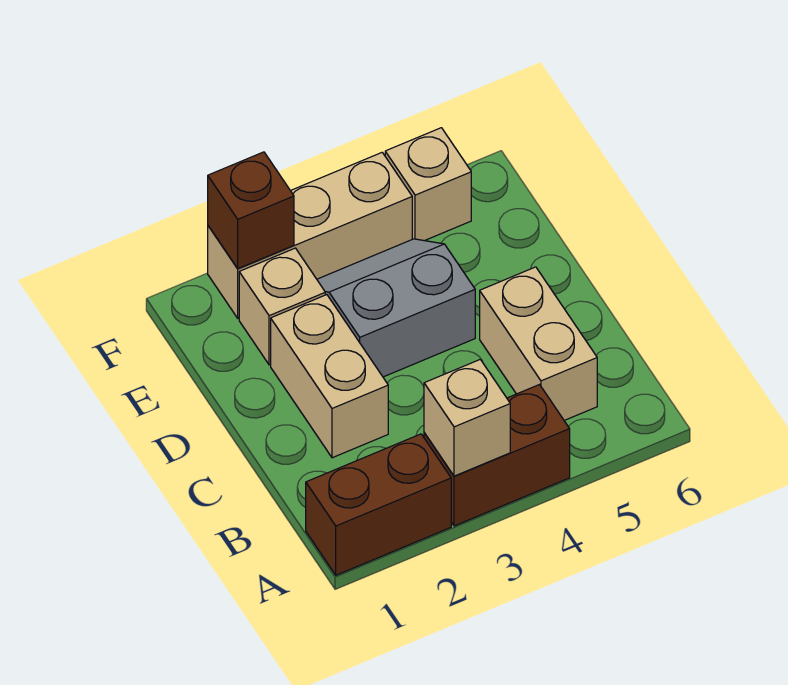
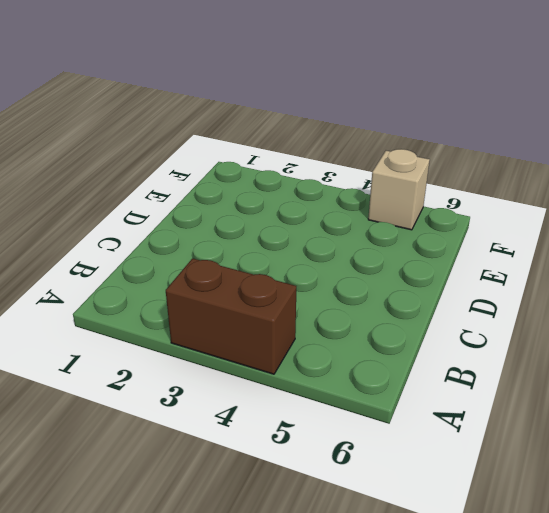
none -> brown brick A1:A2 level 1
none -> tan brick B5:C5 level 1

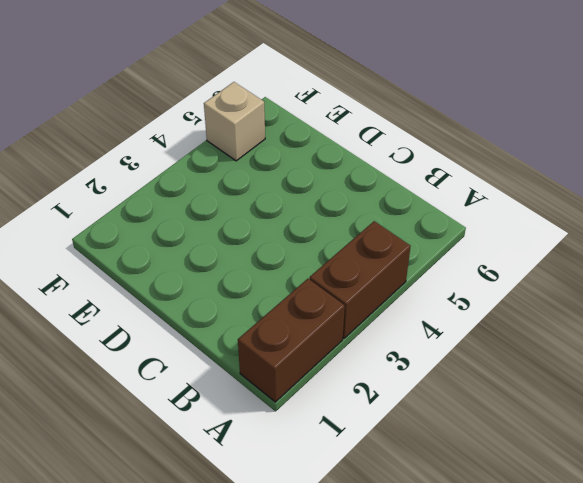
none -> tan brick B5:C5 level 1
none -> tan brick C2:D2 level 1

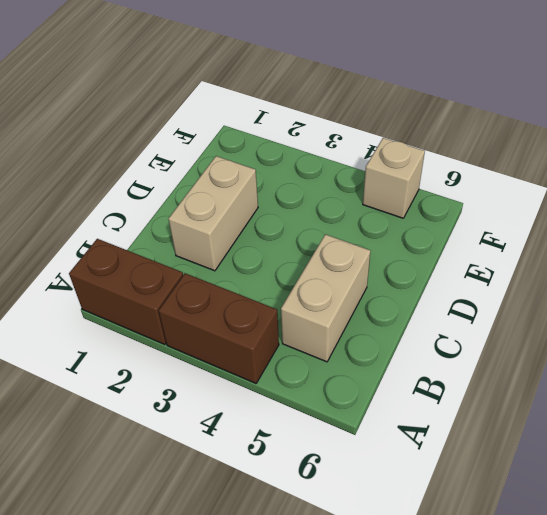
none -> grey slope D3:E4 level 1 top D
none -> tan brick E2 level 1

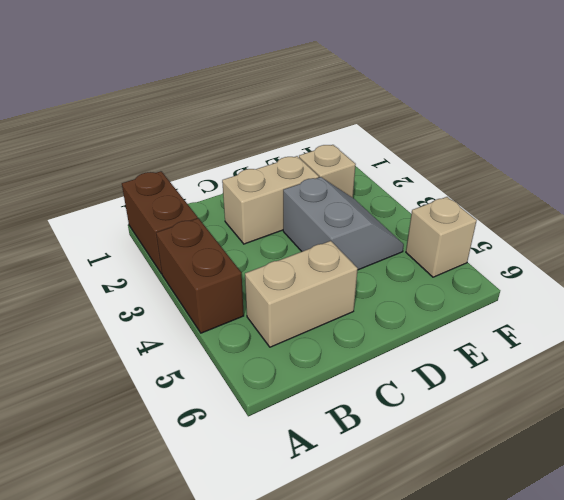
none -> tan brick F2:F4 level 1
none -> tan brick A3 level 2

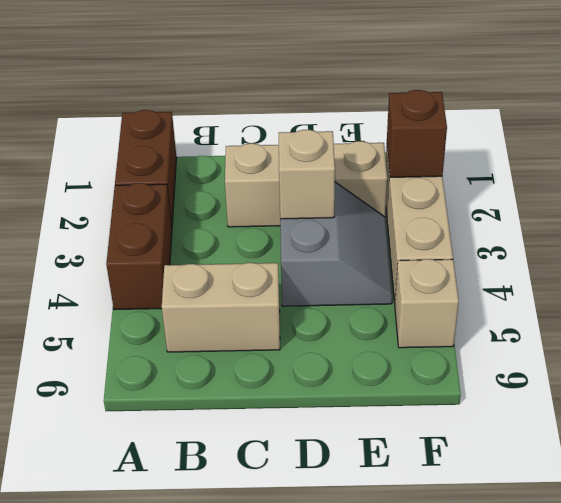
tan brick D3 level 2 -> tan brick A3 level 2

